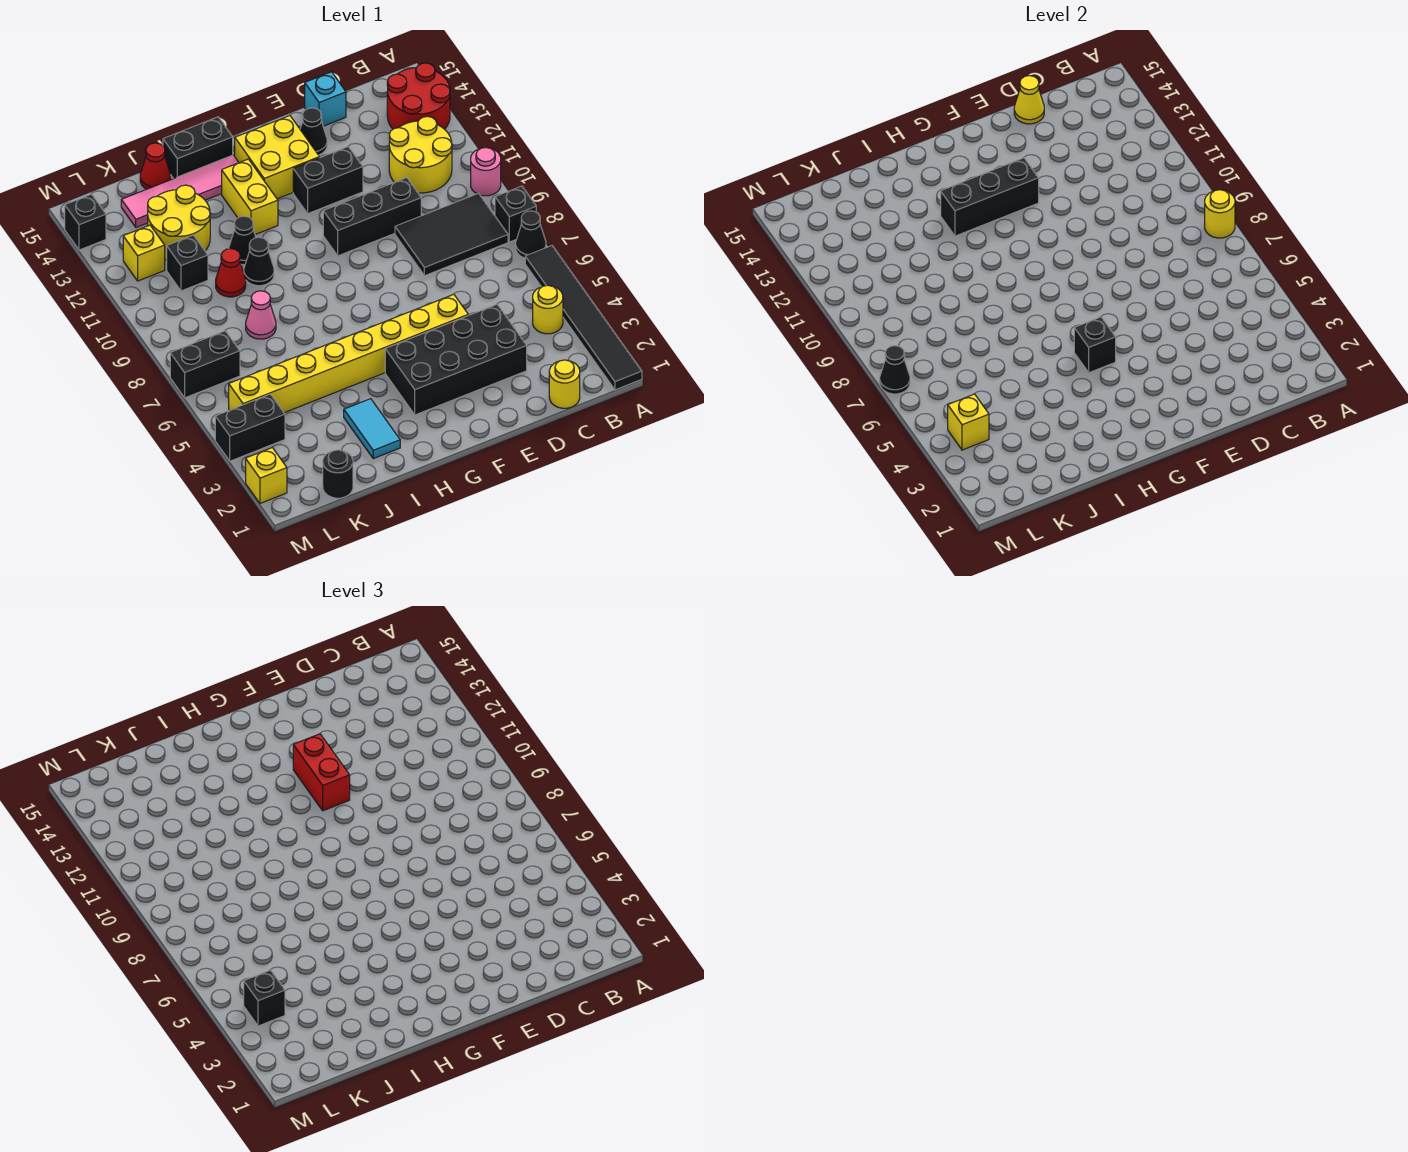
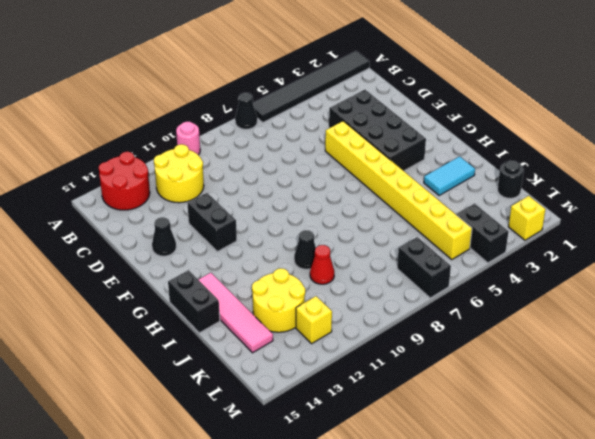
none -> black brick A8 level 1
none -> yellow round brick B4 level 1
none -> black tile B8:D9 level 1
none -> yellow round brick C1 level 1

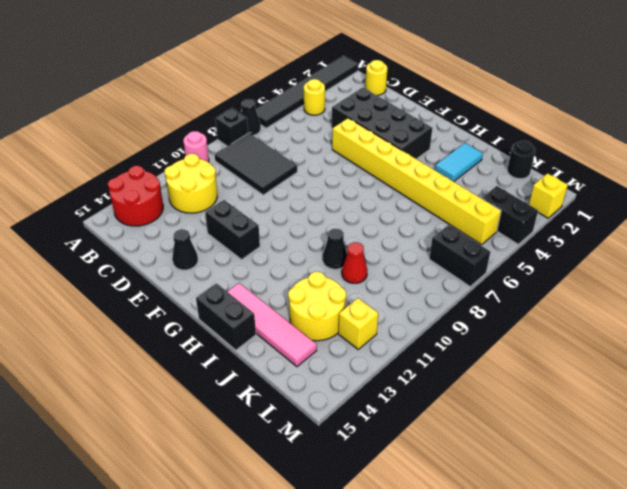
none -> black brick D10:F10 level 1
none -> cyan brick D15 level 1
none -> yellow brick F13:G14 level 1
none -> yellow brick H12:H13 level 1

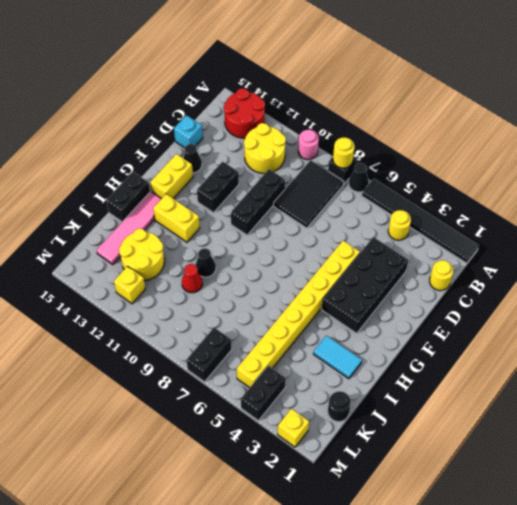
yellow brick F14:G14 level 1 -> yellow brick F13:G14 level 1
none -> black cone I11 level 1
none -> pink cone J8 level 1
none -> red cone J15 level 1
none -> black brick K11 level 1

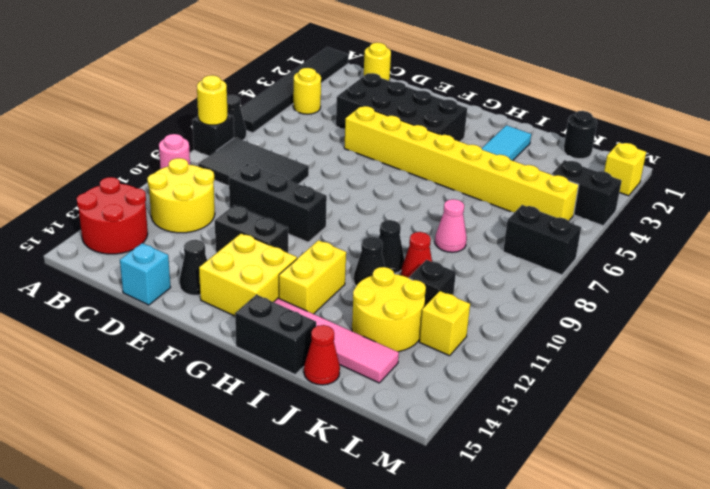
none -> black brick M14 level 1
none -> yellow cone D15 level 2
none -> black brick F12:H12 level 2
none -> black brick G5 level 2

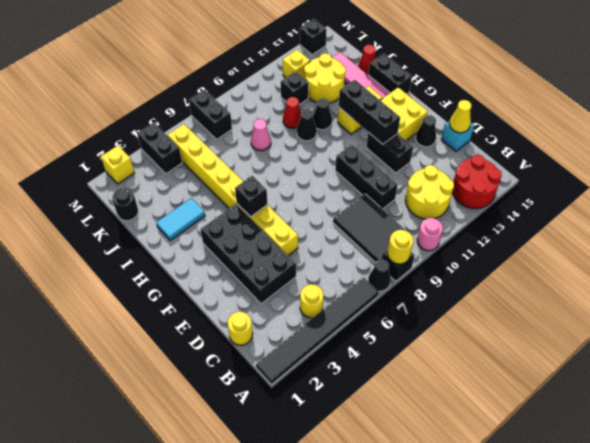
none -> yellow brick L4 level 2
none -> black cone M7 level 2
none -> red brick F11:F12 level 3
none -> black brick L4 level 3

